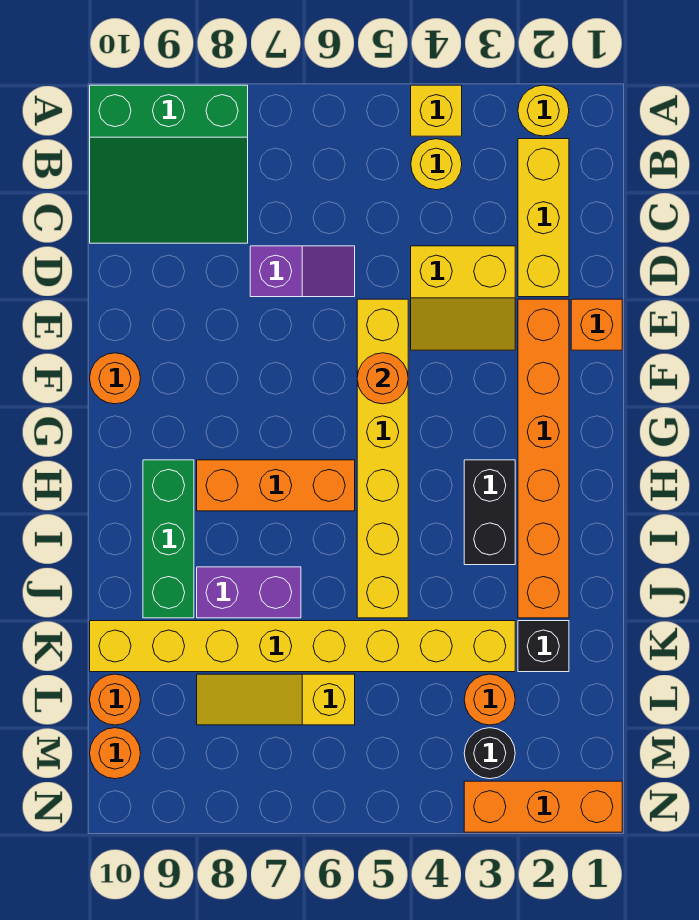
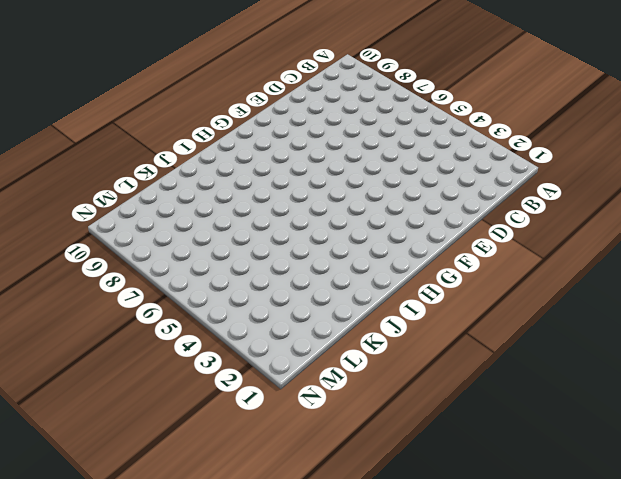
none -> yellow round brick A2 level 1
none -> yellow brick A4 level 1
none -> green slope A8:C10 level 1 top A

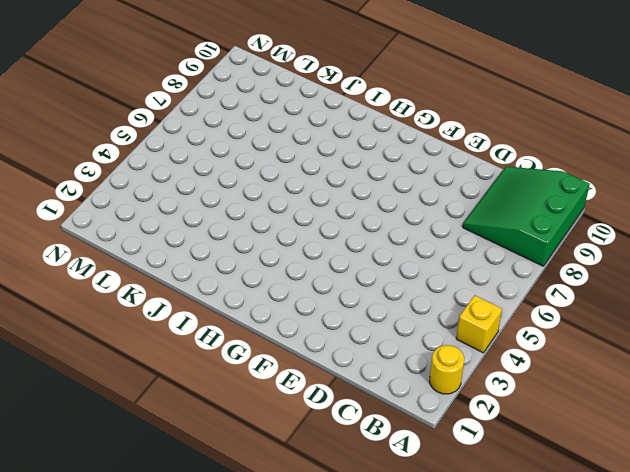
none -> yellow brick B2:D2 level 1
none -> yellow round brick B4 level 1
none -> yellow slope D3:E4 level 1 top D

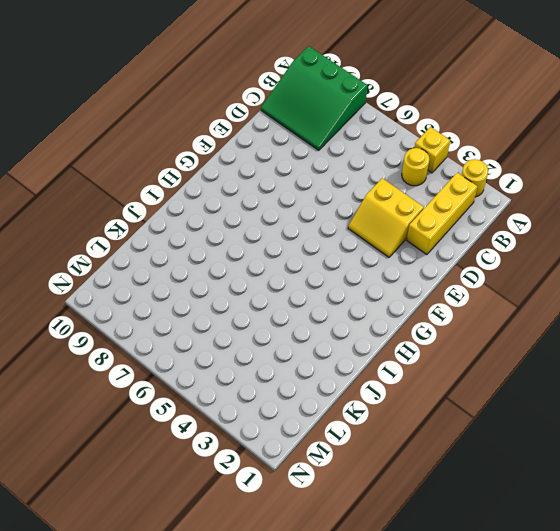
none -> purple slope D6:D7 level 1 top 7
none -> orange brick E1 level 1
none -> orange brick E2:J2 level 1

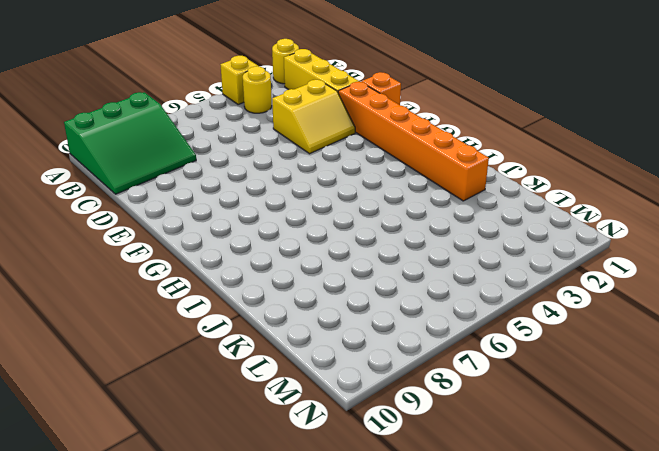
none -> purple slope D6:D7 level 1 top 7
none -> yellow brick E5:J5 level 1
none -> orange round brick F10 level 1

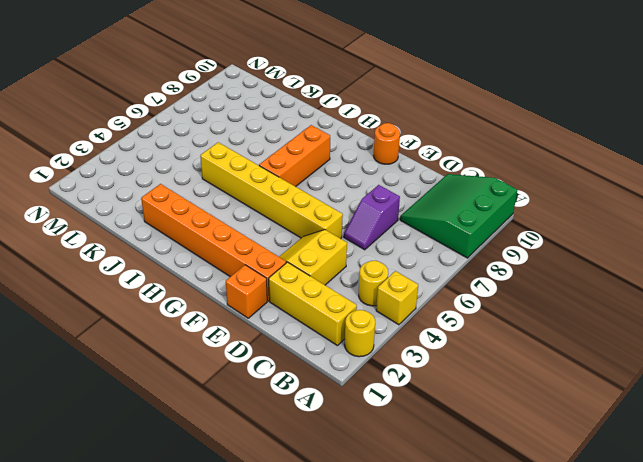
none -> black brick H3:I3 level 1
none -> green brick H9:J9 level 1
none -> purple brick J7:J8 level 1

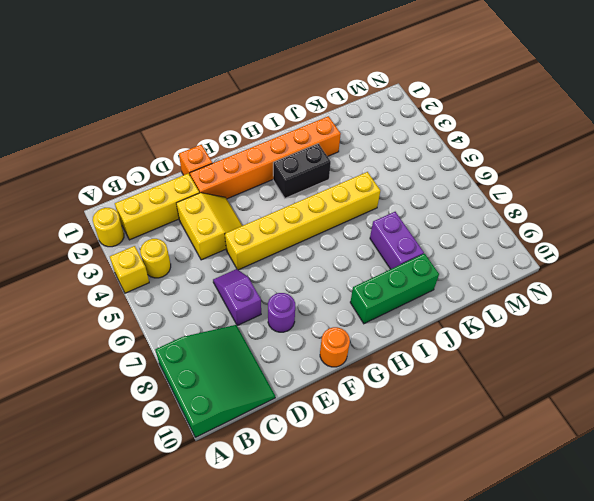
purple round brick E8 level 1 -> none
none -> orange brick H6:H8 level 1
none -> black brick K2 level 1
none -> yellow brick K3:K10 level 1

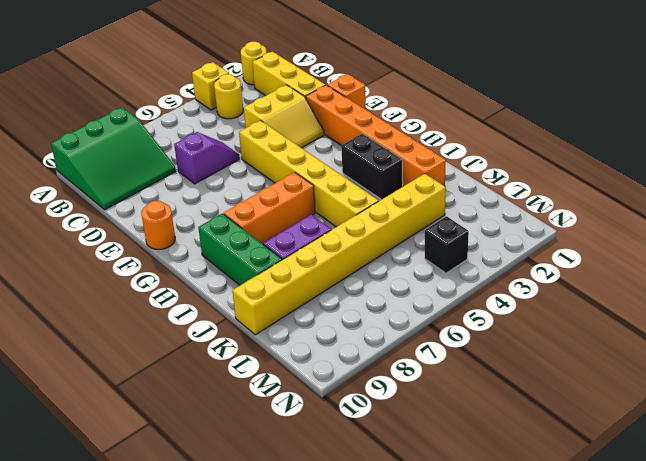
black brick M4 level 1 -> black brick K2 level 1
none -> orange round brick L3 level 1
none -> yellow slope L6:L8 level 1 top 6
none -> orange round brick L10 level 1

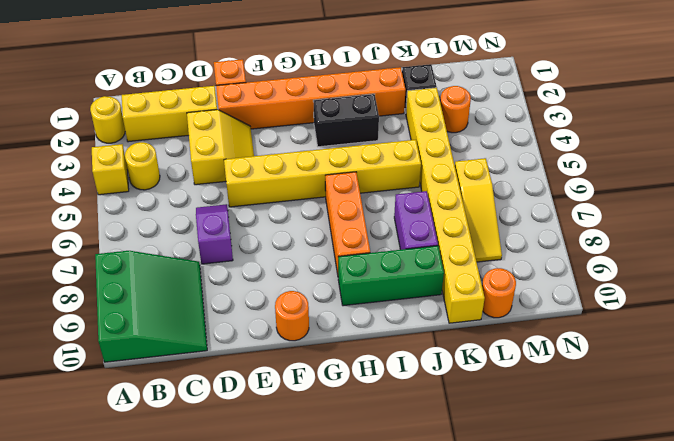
none -> black round brick M3 level 1
none -> orange round brick M10 level 1
none -> orange brick N1:N3 level 1

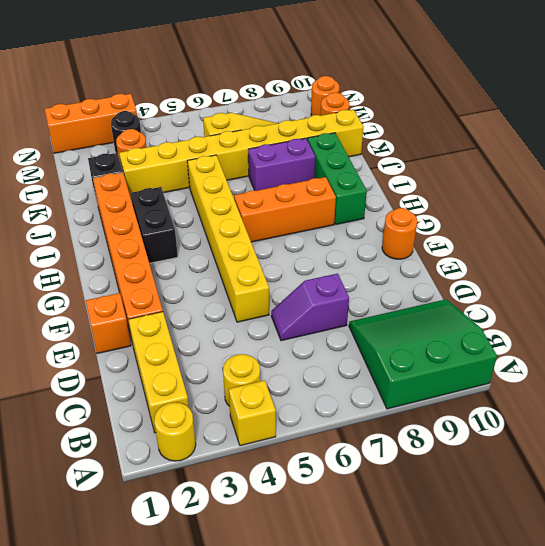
none -> yellow slope D3:E4 level 1 top D
none -> orange round brick F5 level 2

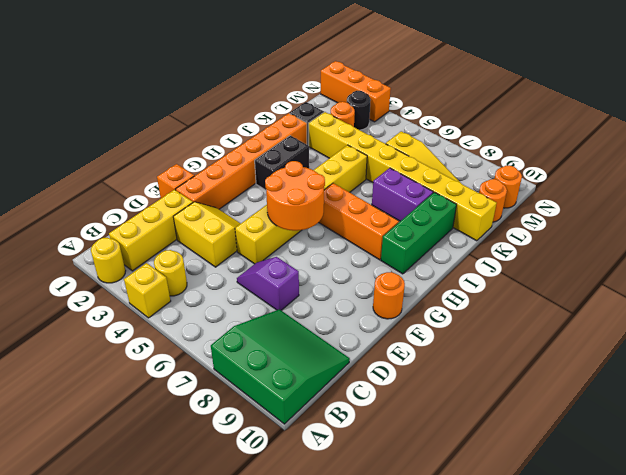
orange round brick F5:G6 level 2 -> orange round brick F5 level 2

